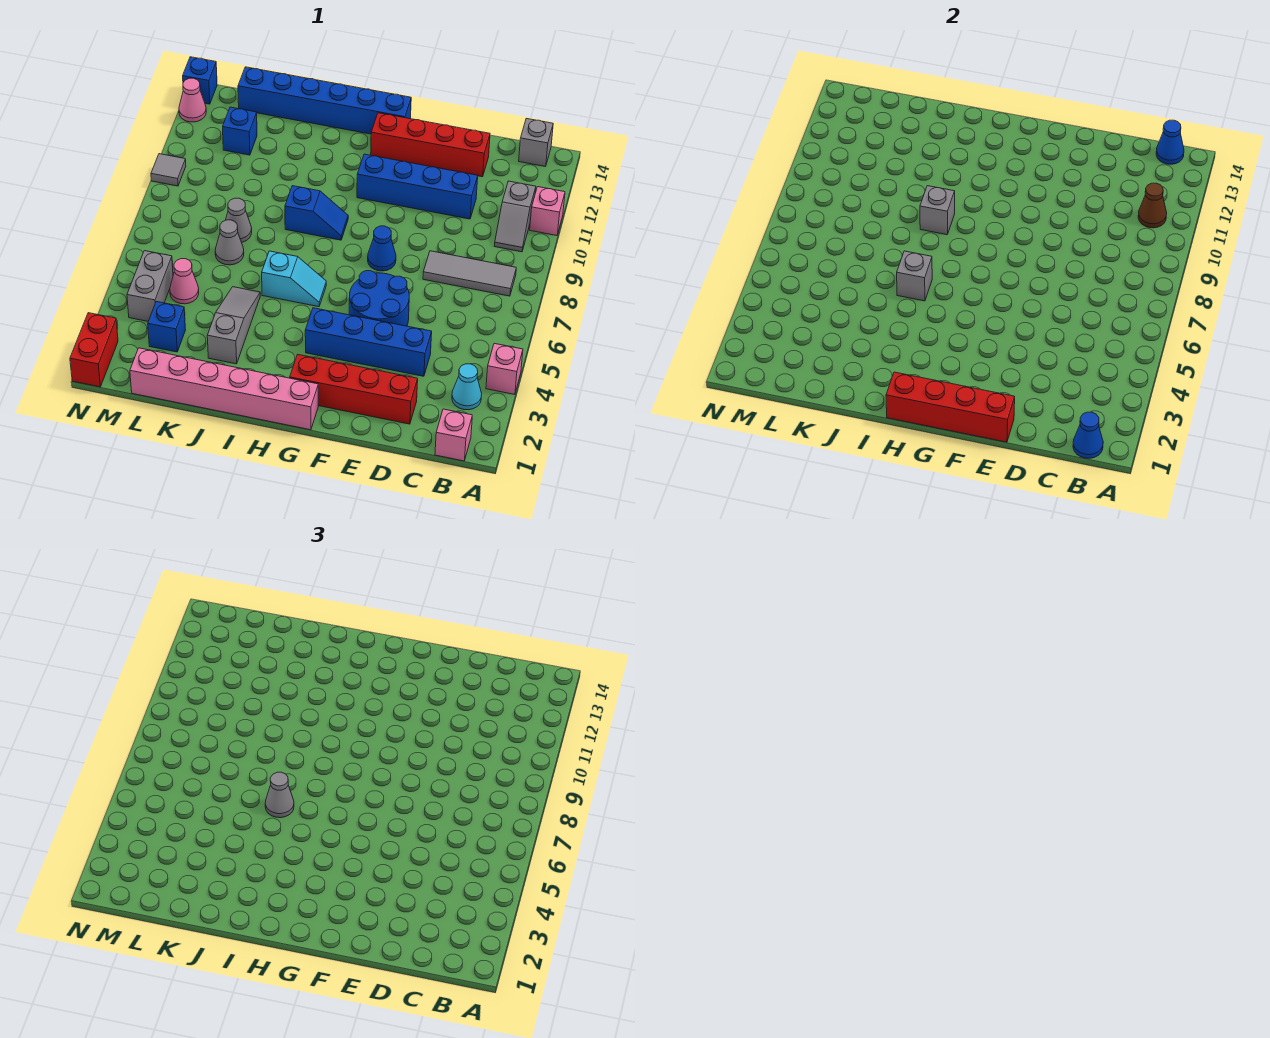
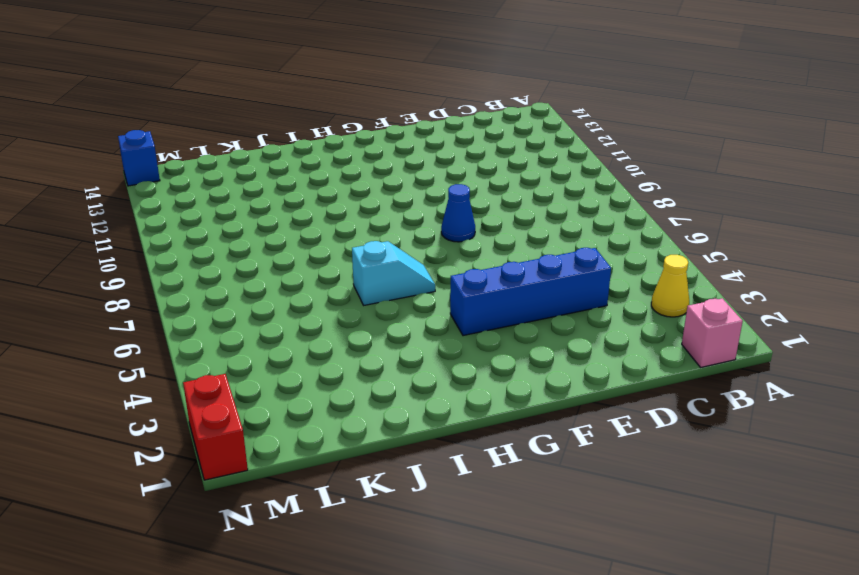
yellow cone B3 level 1 -> cyan cone B3 level 1
none -> pink brick A4 level 1
none -> pink brick A11 level 1
none -> grey tile B8:D8 level 1
none -> grey slope B10:B11 level 1 top 11

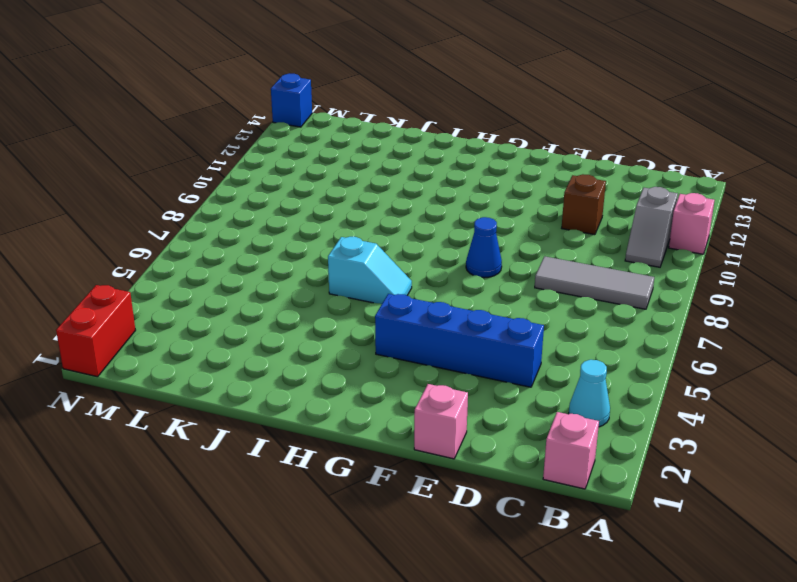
brown brick D11 level 1 -> blue brick D11:G11 level 1
pink brick E1 level 1 -> pink brick A4 level 1
none -> grey brick B14 level 1
none -> red brick D2:G2 level 1
none -> red brick D13:G13 level 1
none -> blue round brick E5:F6 level 1

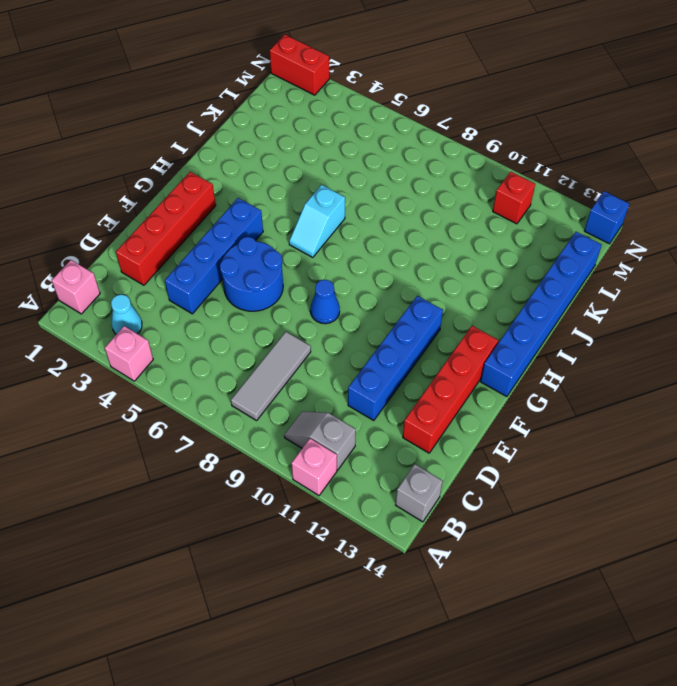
red brick M11 level 1 -> none
none -> pink brick G1:L1 level 1
none -> blue slope H9:I9 level 1 top I
none -> grey slope J3:J5 level 1 top 3
none -> grey cone K7 level 1

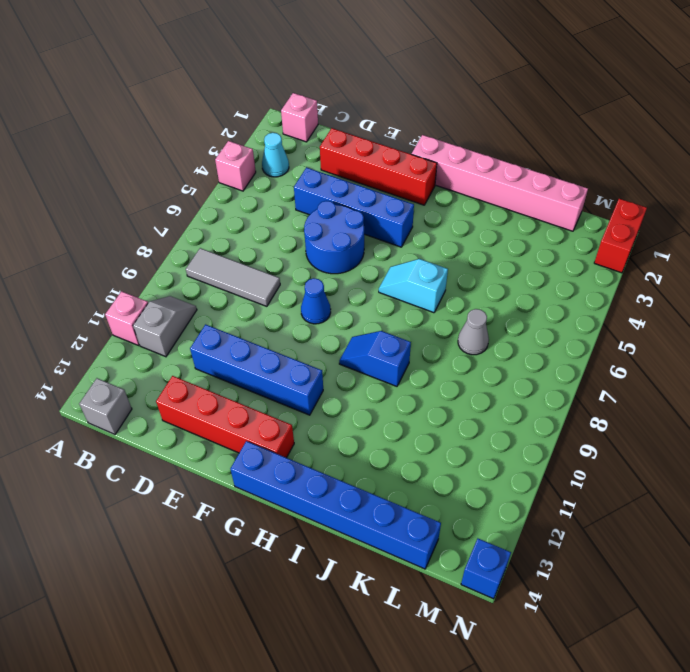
none -> grey slope J3:J5 level 1 top 3
none -> grey cone K8 level 1
none -> blue brick L3 level 1
none -> pink cone L5 level 1

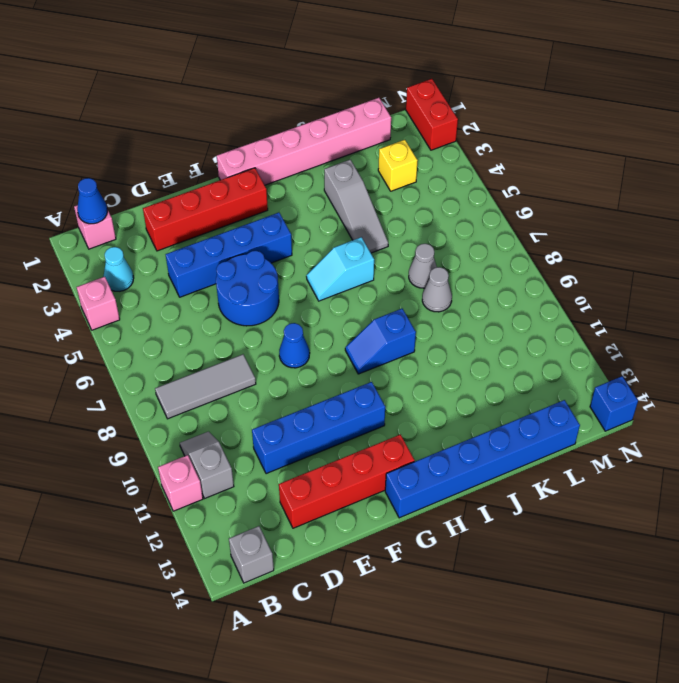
yellow brick L3 level 1 -> blue brick L3 level 1
none -> pink cone L5 level 1
none -> blue brick L12 level 1
none -> grey brick M4:M5 level 1
none -> grey tile N10 level 1

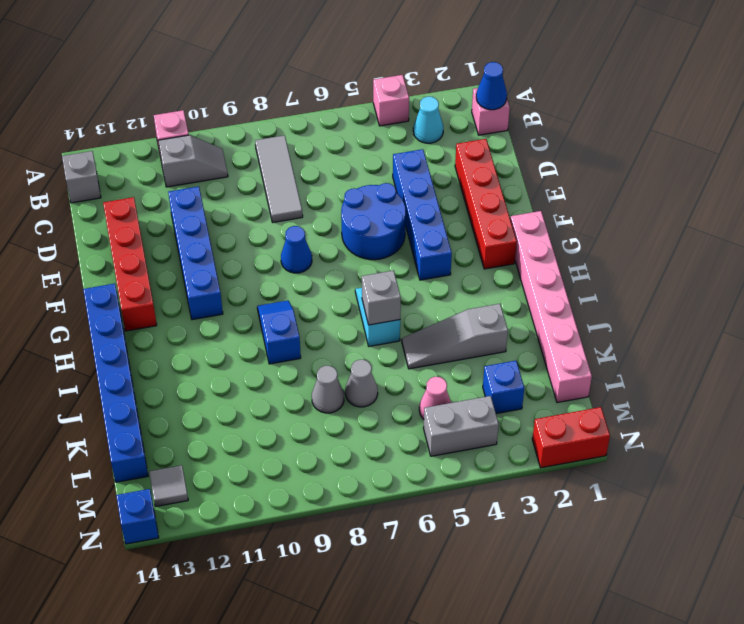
grey tile M13 level 1 -> grey tile N10 level 1
none -> blue brick L12 level 1
none -> pink cone N13 level 1
none -> brown cone B11 level 2
none -> blue cone B14 level 2

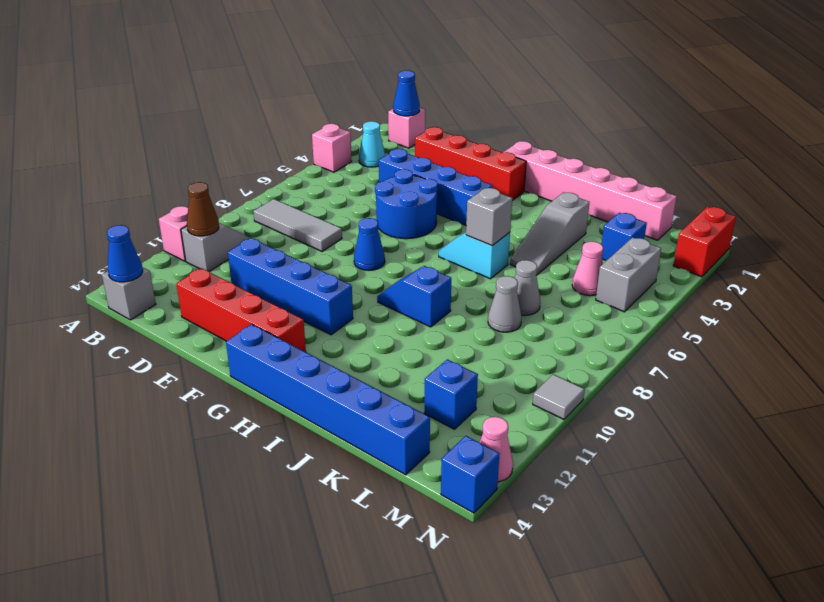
none -> red brick E1:H1 level 2
none -> grey brick I9 level 2
none -> grey cone I6 level 3

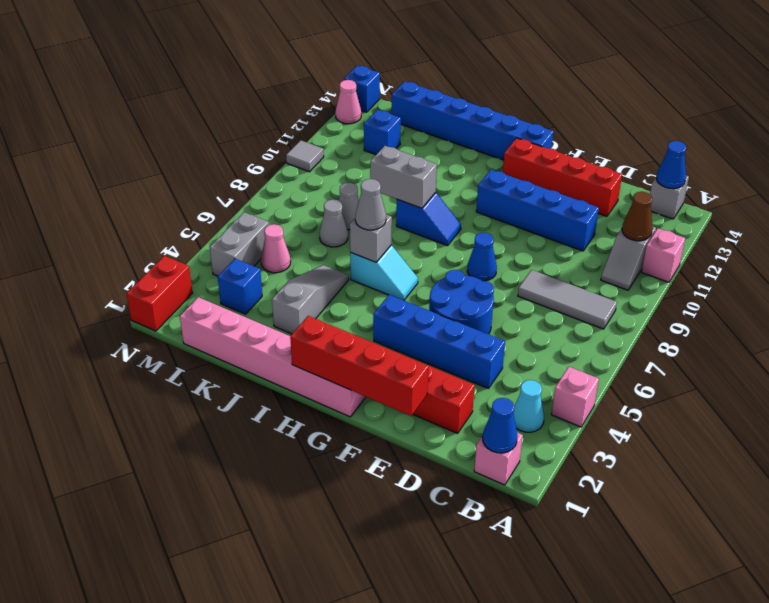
grey brick I9:J9 level 2 -> grey brick I9 level 2

